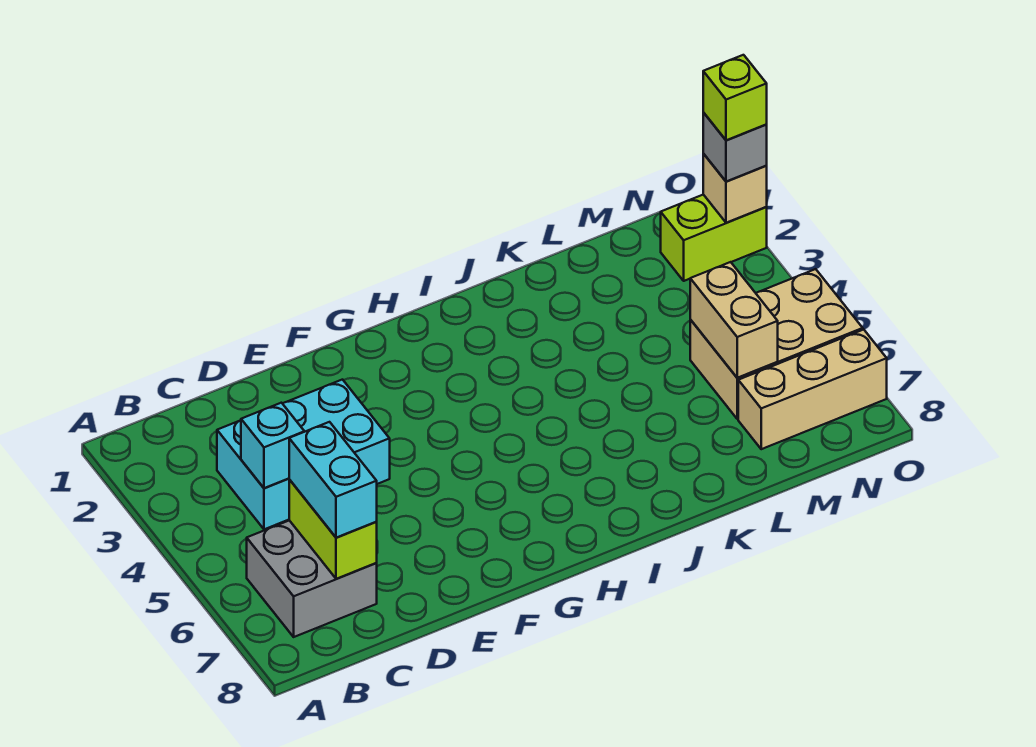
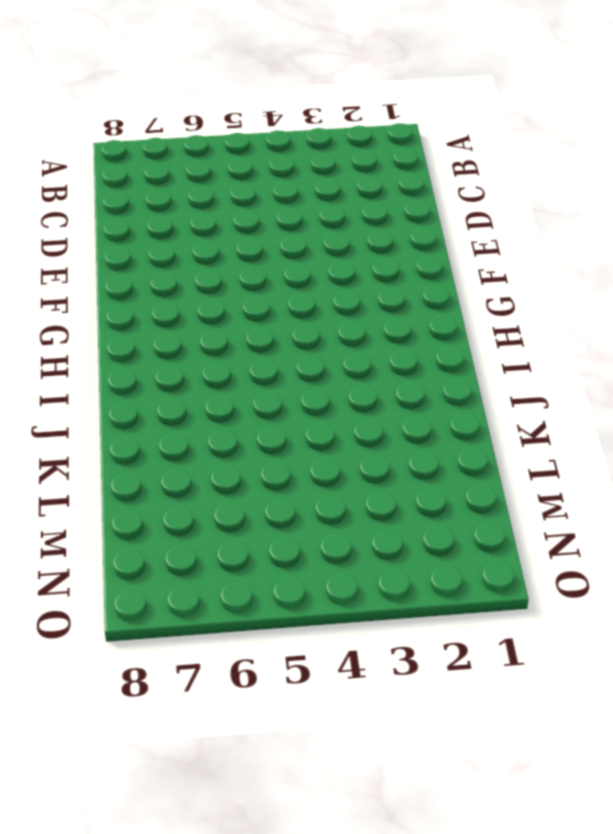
none -> grey brick B6:C7 level 1
none -> cyan brick C3:E4 level 1
none -> tan brick M5:O6 level 1

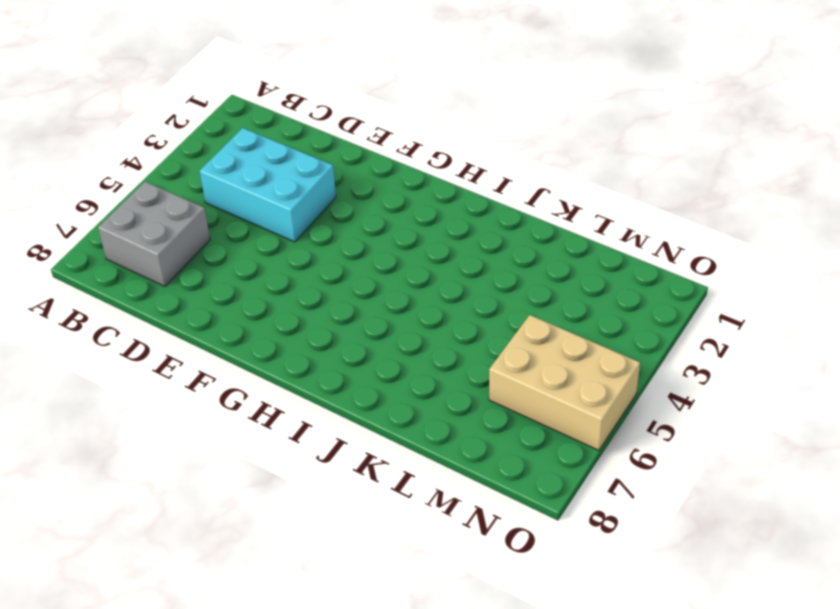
none -> tan brick M7:O7 level 1
none -> lime brick N2:O2 level 1
none -> cyan brick C4 level 2

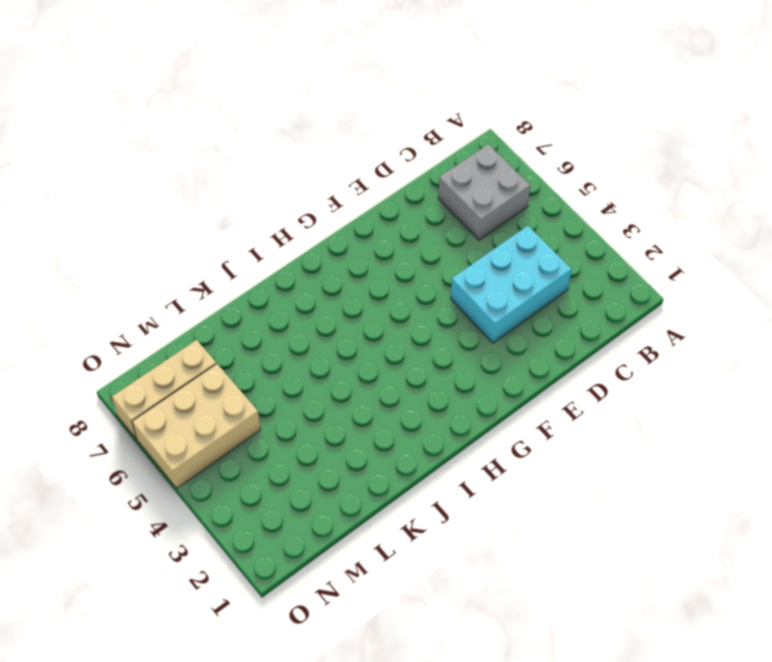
none -> lime brick N2:O2 level 1
none -> cyan brick C4 level 2
none -> lime brick C6:C7 level 2

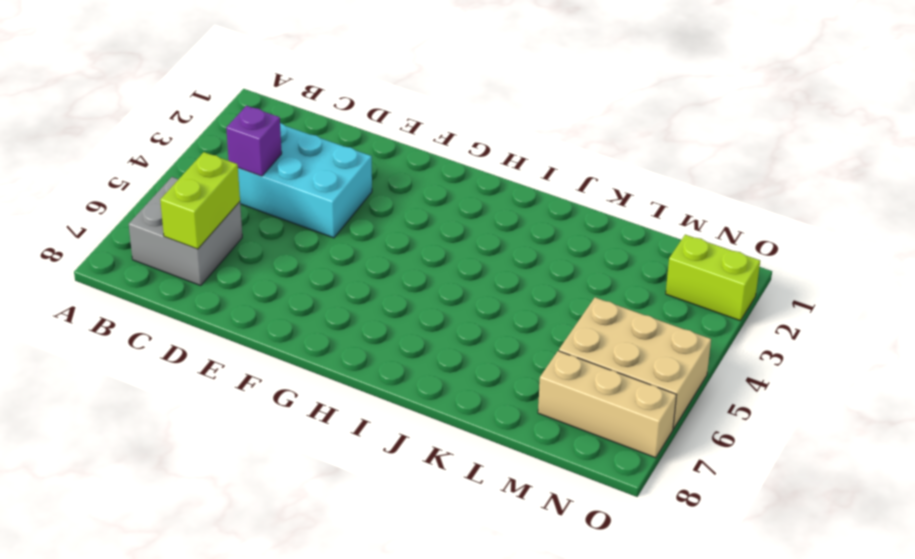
purple brick C4 level 2 -> cyan brick C4 level 2
none -> tan brick M5:M6 level 2
none -> tan brick O2 level 2
none -> cyan brick C6:C7 level 3

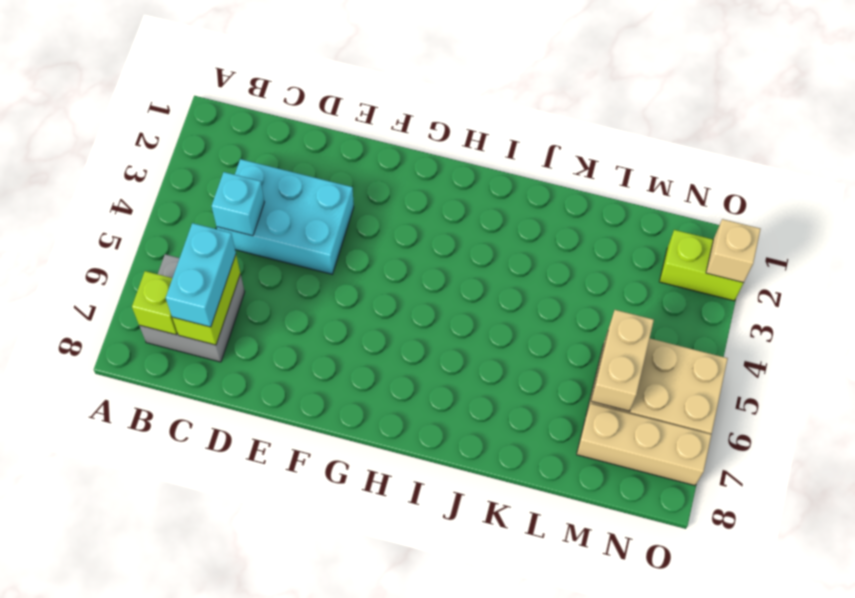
lime brick B7 level 2 -> lime brick O2 level 4
none -> grey brick O2 level 3

